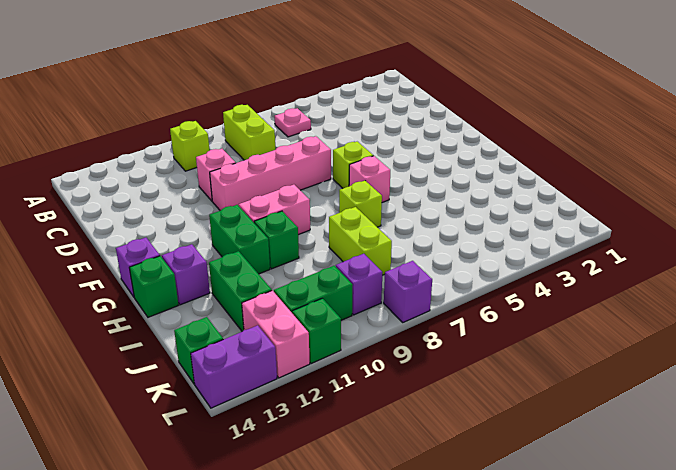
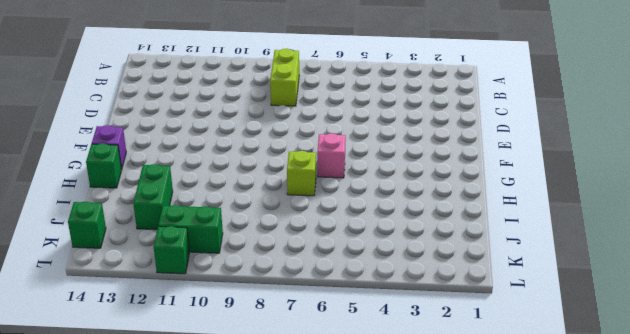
none -> pink plate B6 level 1
none -> lime brick B10 level 1
none -> pink brick D10 level 1

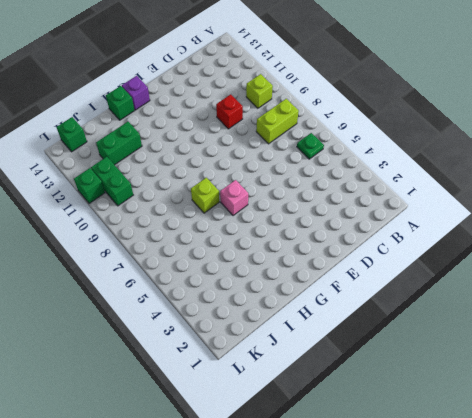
green plate B6 level 1 -> pink plate B6 level 1
red brick D10 level 1 -> pink brick D10 level 1
none -> pink brick E7:E10 level 1
none -> lime brick F6 level 1
none -> pink brick G9:G10 level 1

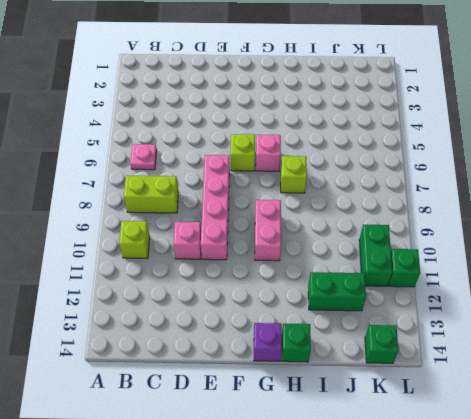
none -> green brick G11:H11 level 1
none -> green brick H10 level 1
none -> purple brick H13 level 1

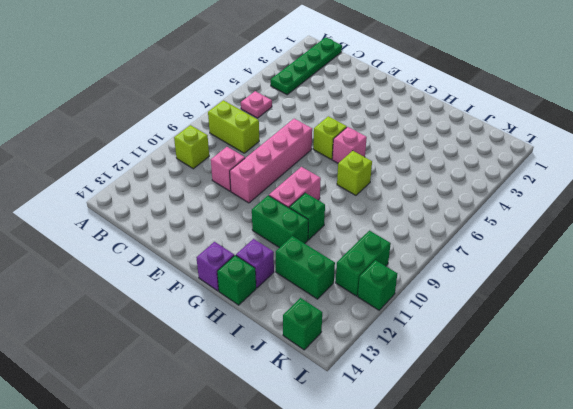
green plate B1:B4 level 1 -> none
none -> lime brick I8:J8 level 1
none -> purple brick K9 level 1
none -> pink brick K12:L12 level 1

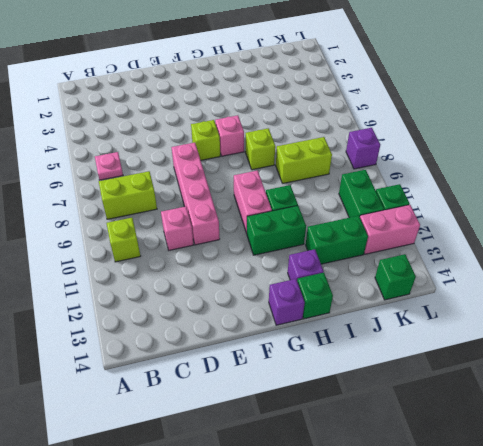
none -> purple brick K9 level 1
none -> purple brick L13:L14 level 1

